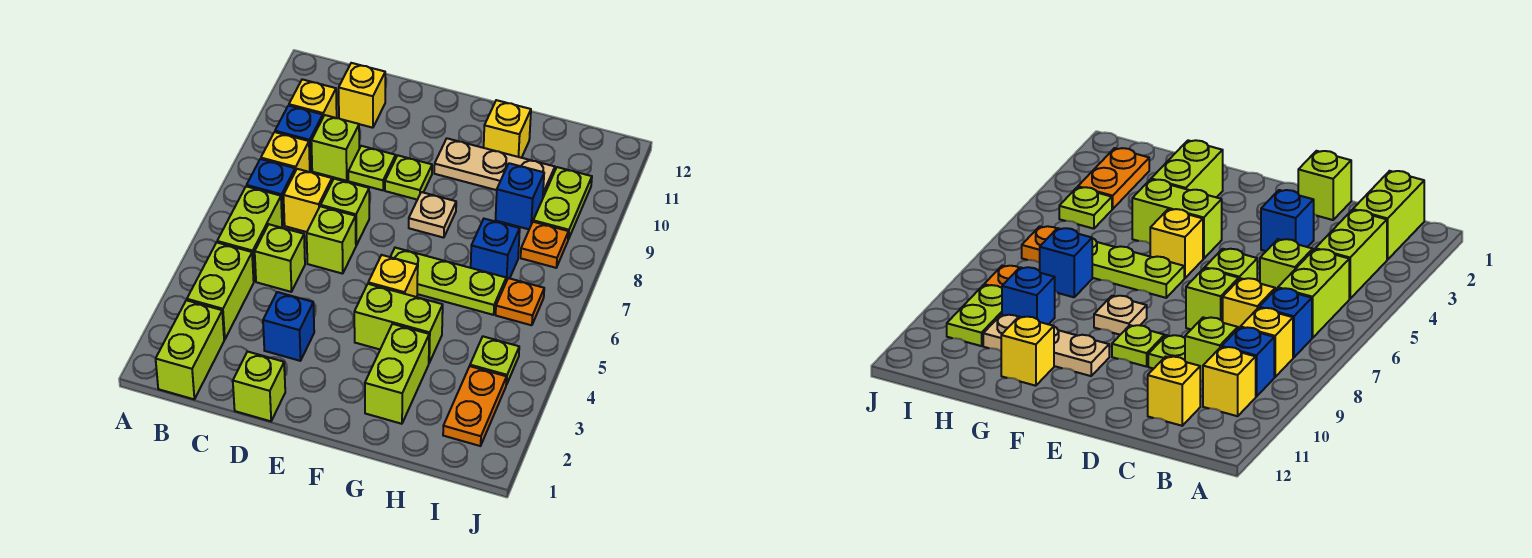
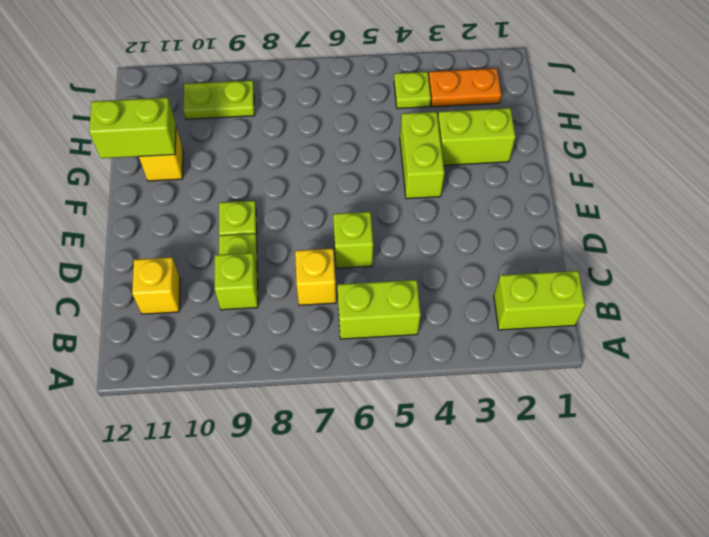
lime brick G11:G12 level 2 -> lime brick B3:B4 level 1
none -> blue brick B7 level 1
none -> yellow brick B8 level 1
none -> blue brick B9 level 1
none -> yellow brick B10 level 1

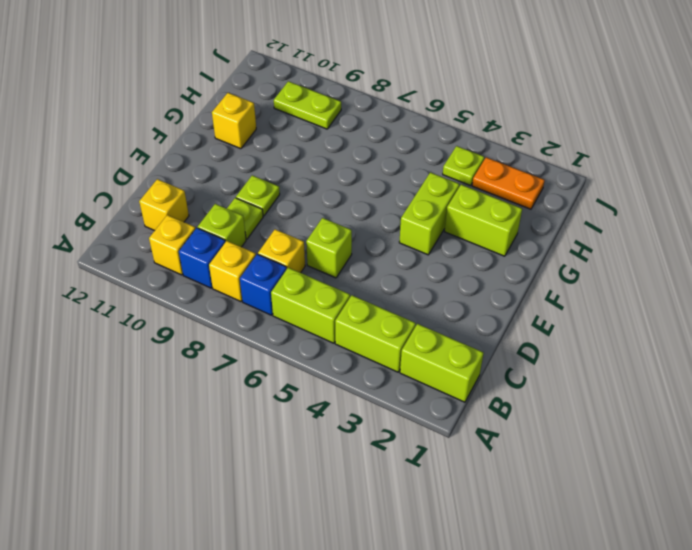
none -> lime brick C5 level 1
none -> lime brick D1 level 1
none -> blue brick D3 level 1
none -> lime brick D7 level 1

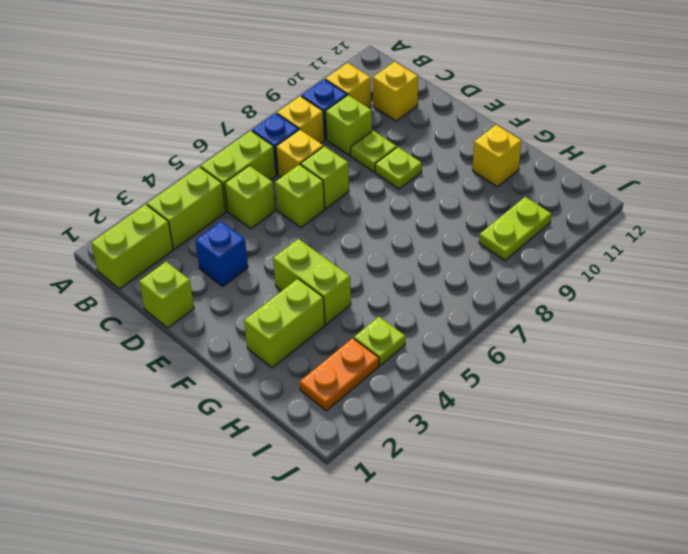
none -> yellow brick F5 level 1
none -> lime plate F6:H6 level 1
none -> tan plate F8 level 1
none -> tan plate F10:H10 level 1

